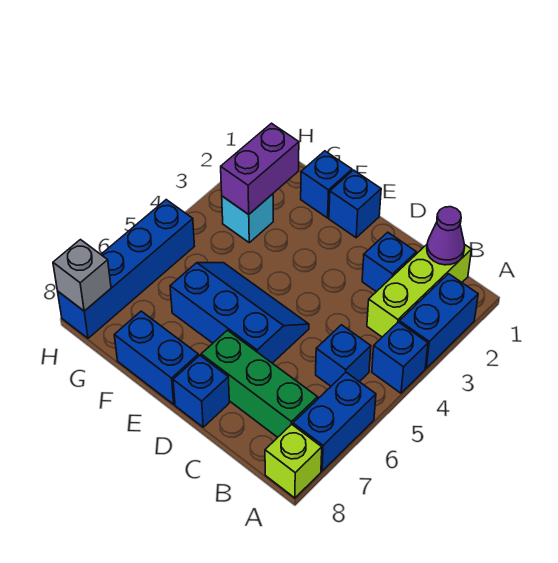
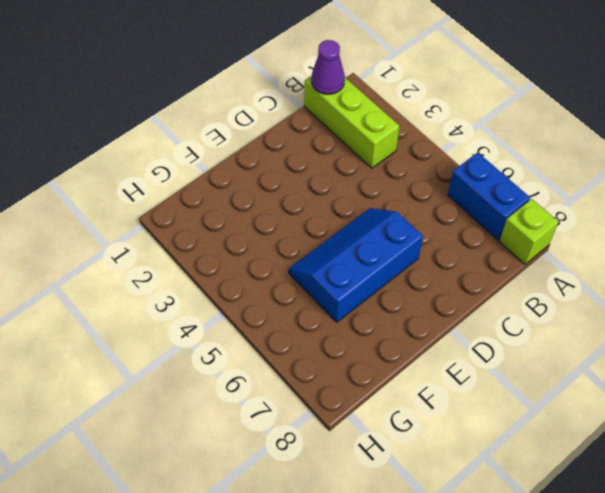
none -> blue brick A2:A3 level 1
none -> blue brick A4 level 1
none -> blue brick B5 level 1

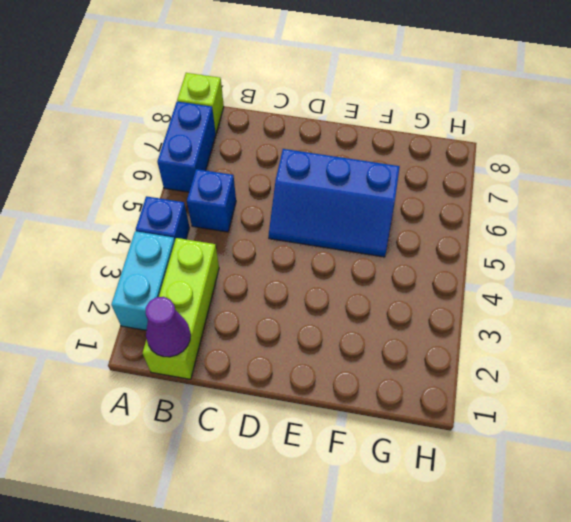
cyan brick A2:A3 level 1 -> blue brick A2:A3 level 1
none -> green brick B7:D7 level 1
none -> blue brick C2 level 1
none -> blue brick D8 level 1

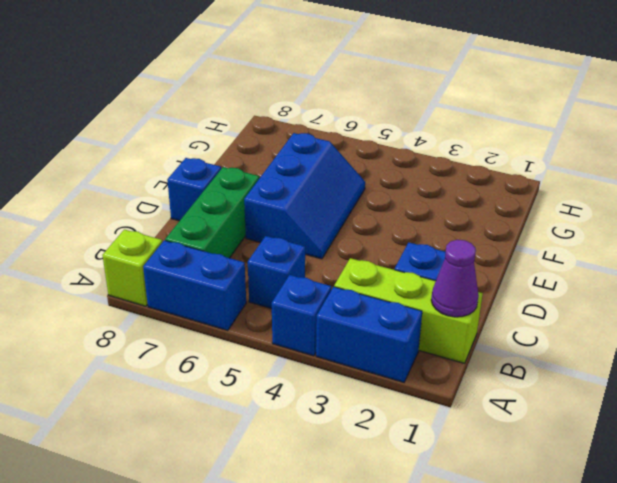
none -> blue brick E1 level 1
none -> blue brick E8:F8 level 1
none -> blue brick F1 level 1

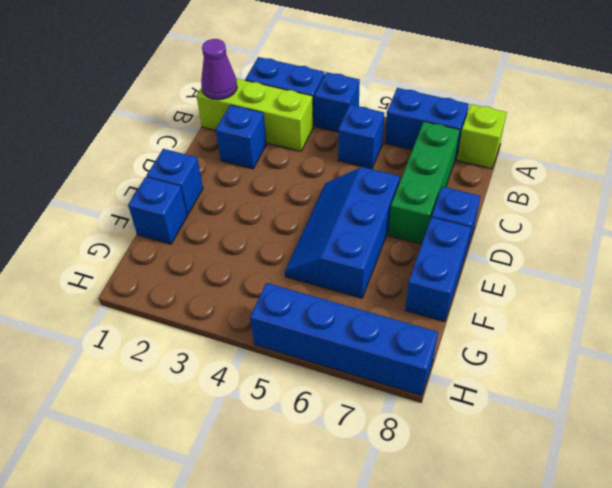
none -> cyan brick G3 level 1
none -> purple brick G2:G3 level 2
none -> grey brick H8 level 2

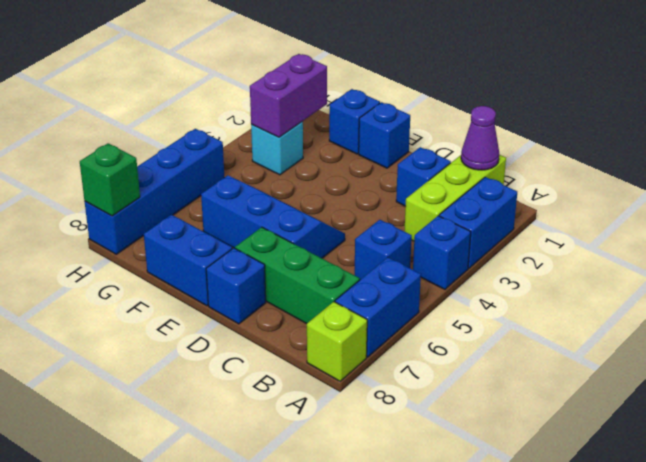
green brick H8 level 2 -> grey brick H8 level 2

